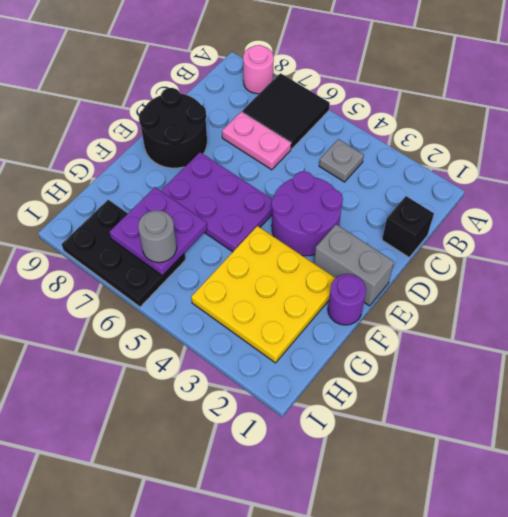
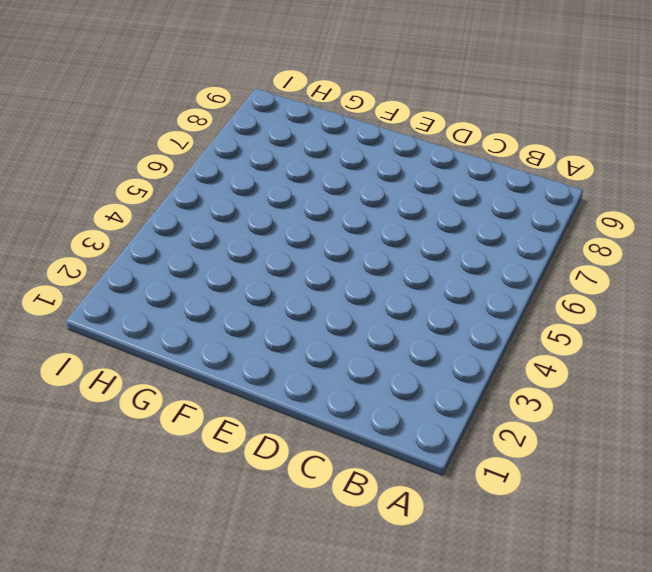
none -> black tile A6:B7 level 1
none -> pink round brick A8 level 1
none -> grey plate B4 level 1

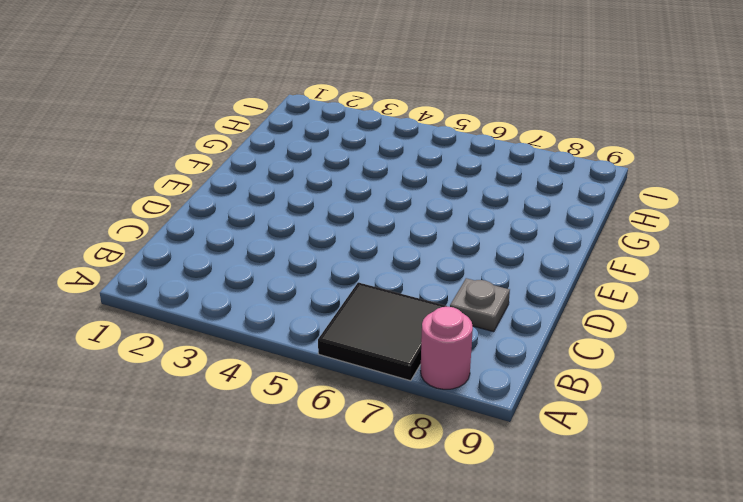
grey plate C8 level 1 -> grey plate B4 level 1
none -> black brick C1 level 1
none -> pink plate C6:C7 level 1
none -> purple round brick D3:E4 level 1

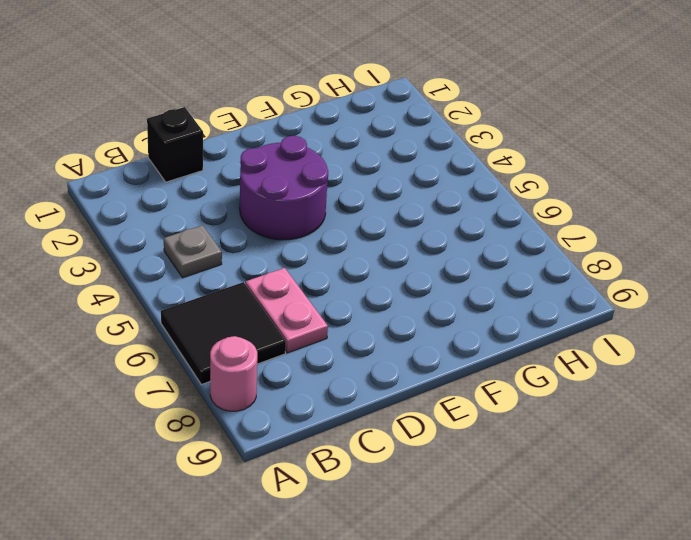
none -> black round brick D8:E9 level 1
none -> grey brick E1:E2 level 1
none -> purple plate E5:F7 level 1

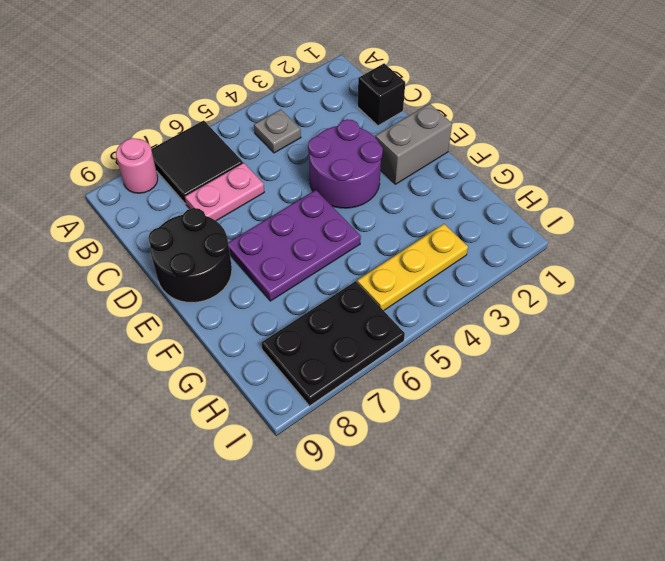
yellow plate H3:H5 level 1 -> yellow plate F2:H4 level 1
none -> purple round brick F1 level 1
none -> purple plate G6:H7 level 2
none -> grey round brick H6 level 3

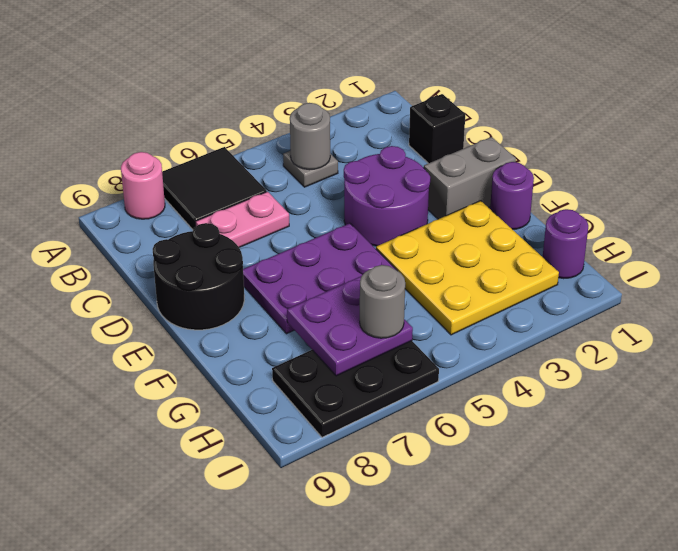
grey round brick B4 level 2 -> none
purple round brick H1 level 1 -> none

